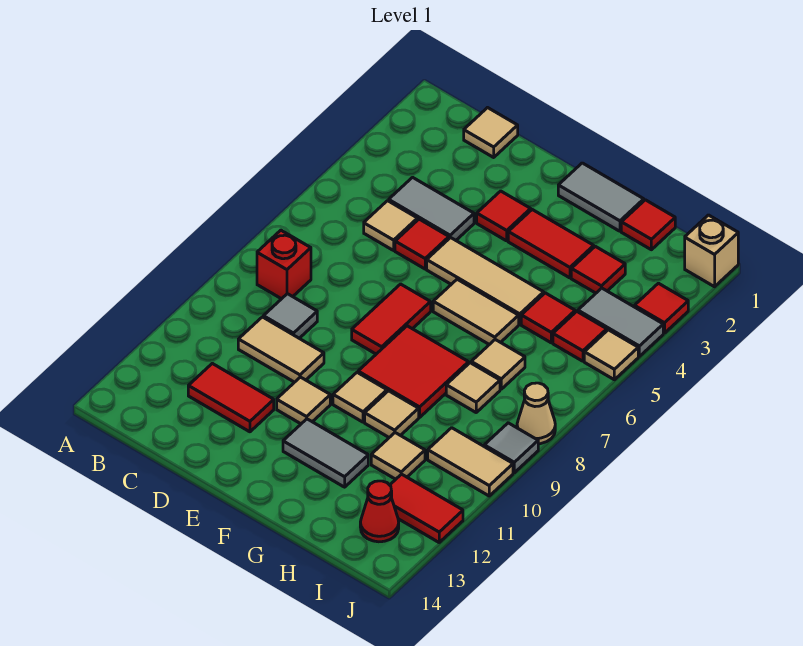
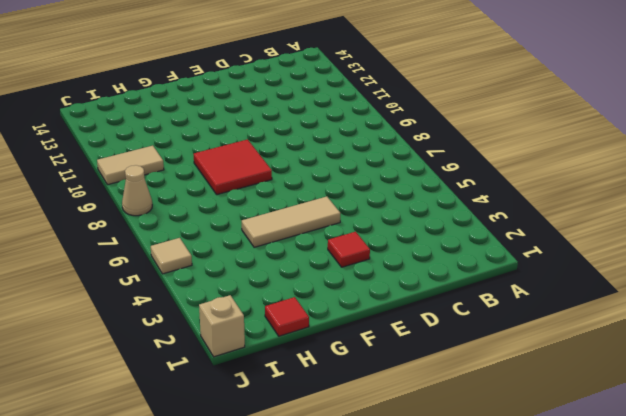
none -> red brick B8 level 1
none -> tan tile C1 level 1
none -> grey tile C4:D4 level 1
none -> tan tile C5 level 1

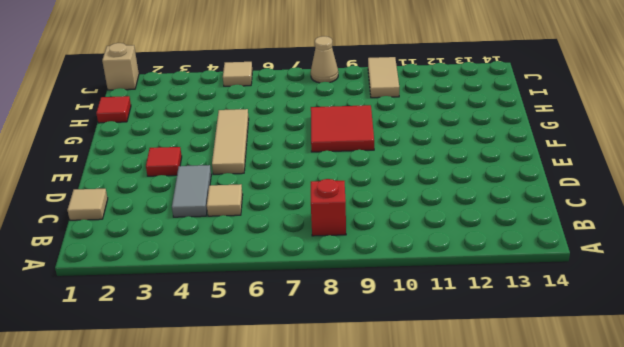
none -> grey tile C9 level 1
none -> tan tile C10:D10 level 1
none -> red tile C12:D12 level 1
none -> red tile D5 level 1

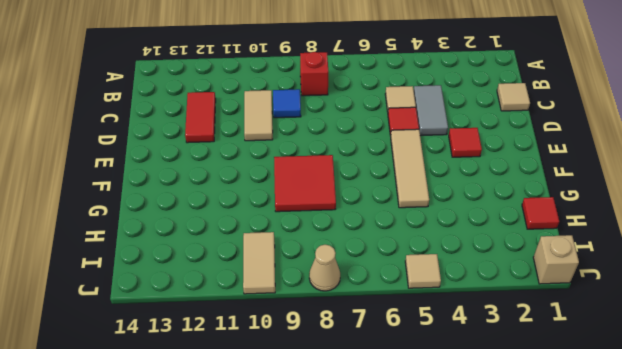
blue tile C9 level 1 -> grey tile C9 level 1
none -> red tile E7:E8 level 1
none -> tan tile E11 level 1
none -> grey tile F1:G1 level 1
none -> red tile F3:G3 level 1

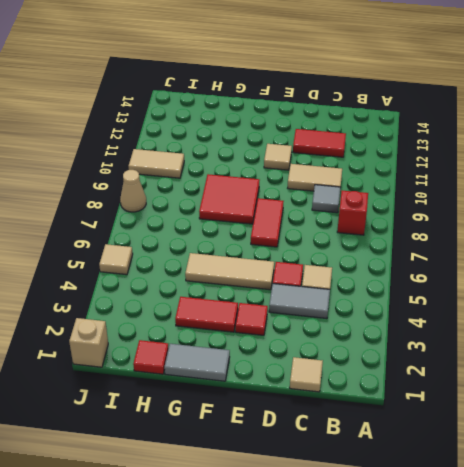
none -> tan tile F6:G6 level 1
none -> tan tile F10 level 1
none -> grey tile F12:G12 level 1
none -> tan tile G10 level 1

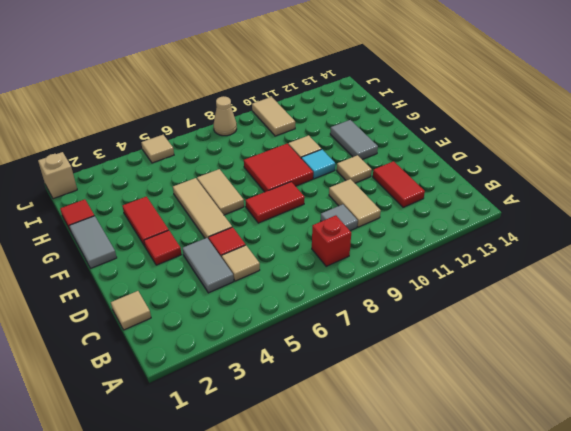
cyan tile F10 level 1 -> tan tile F10 level 1
none -> red tile H3 level 1
none -> red tile H5 level 1
none -> tan tile H7 level 1
none -> tan tile H8 level 1

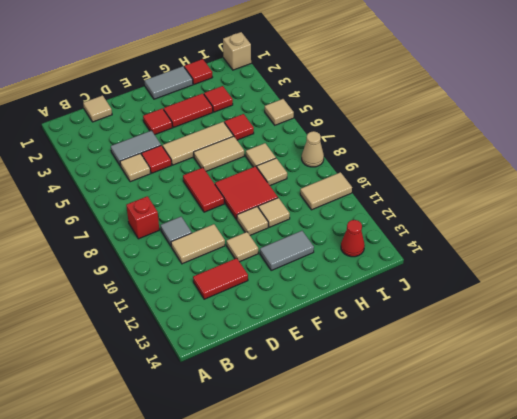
none -> tan tile H11 level 1
none -> grey tile I4:J4 level 1
none -> red tile I5 level 1
none -> red tile I12:J12 level 1

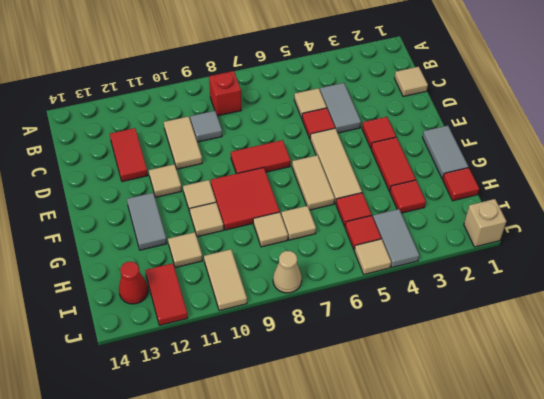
none -> red tile J3 level 1
none -> grey tile J9 level 1

